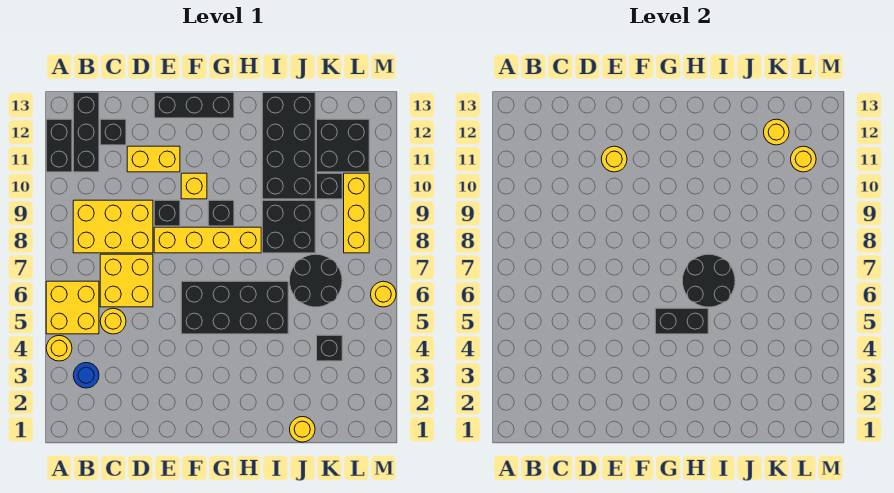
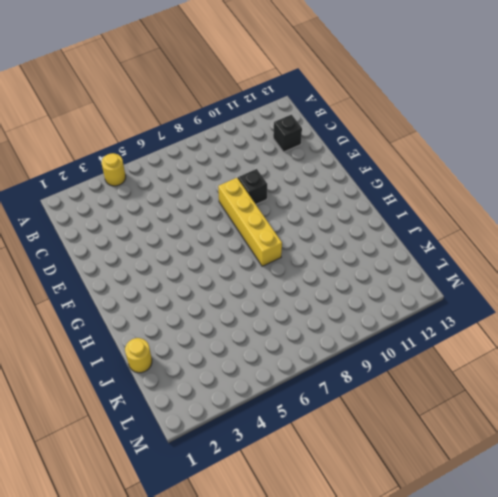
none -> yellow brick A5:B6 level 1
none -> black brick A11:A12 level 1
none -> blue round brick B3 level 1
none -> yellow brick B8:D9 level 1

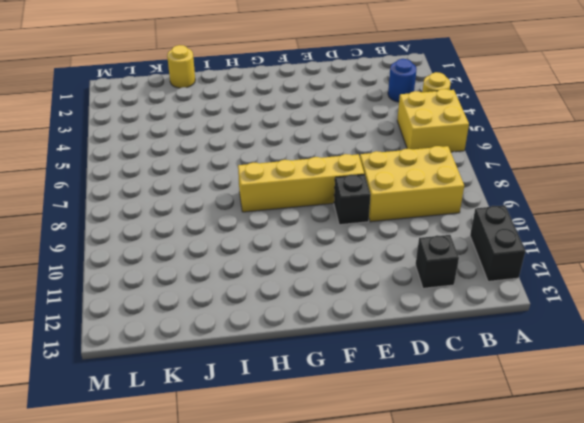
none -> black brick B11:B13 level 1
none -> yellow round brick C5 level 1
none -> yellow brick C6:D7 level 1
none -> yellow brick D11:E11 level 1

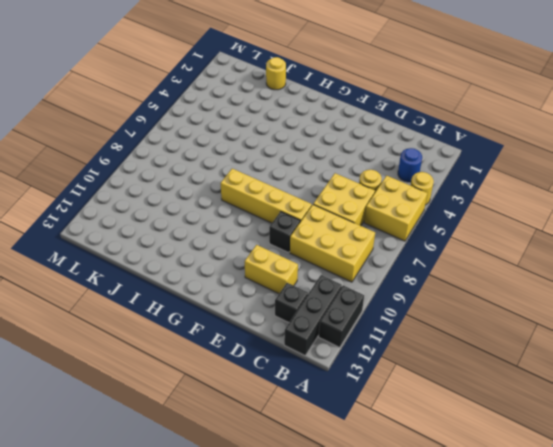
none -> black brick E13:G13 level 1
none -> black brick F5:I6 level 1
none -> yellow brick F10 level 1
none -> black brick G9 level 1

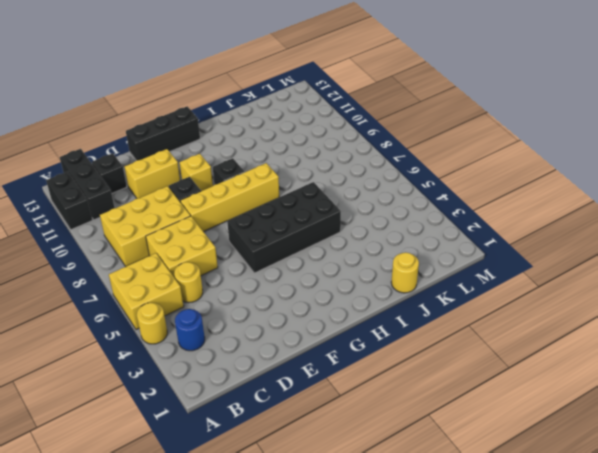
none -> black brick I8:J9 level 1
none -> black brick I10:J13 level 1
none -> black round brick J6:K7 level 1
none -> black brick K4 level 1

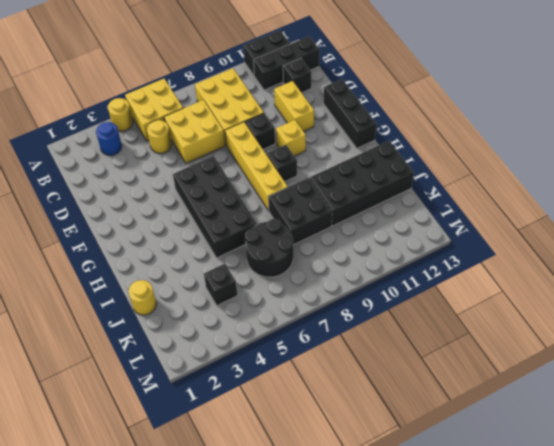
none -> black brick K10 level 1
none -> black brick K11:L12 level 1
none -> yellow brick L8:L10 level 1
none -> yellow round brick M6 level 1

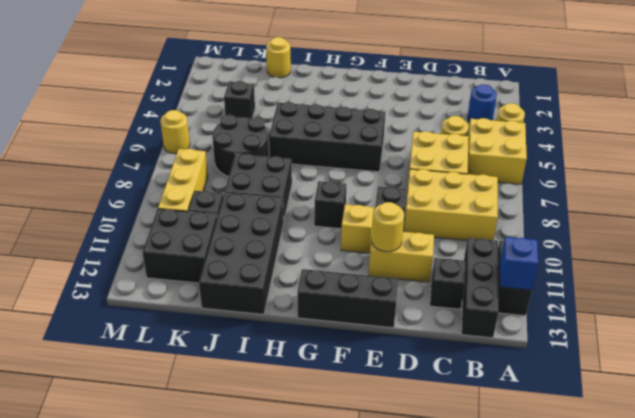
blue brick A12 level 2 -> none
none -> yellow brick E8:H8 level 1
none -> black brick G5:H5 level 2
none -> black round brick H6:I7 level 2
none -> yellow round brick K12 level 2

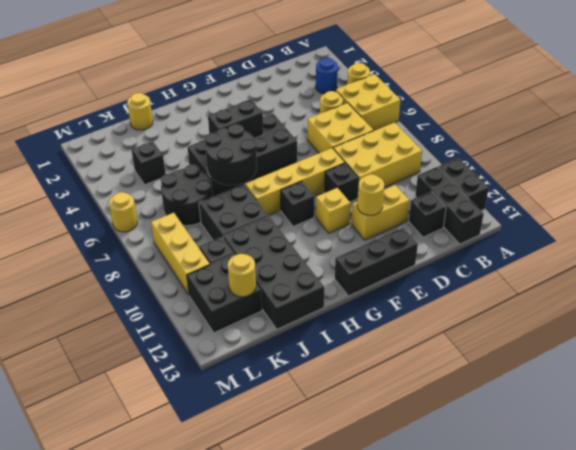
none -> yellow round brick L11 level 2

